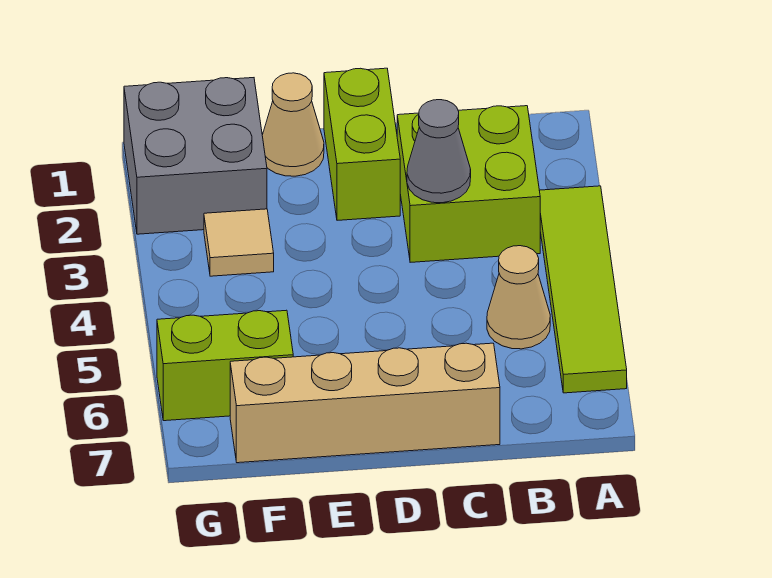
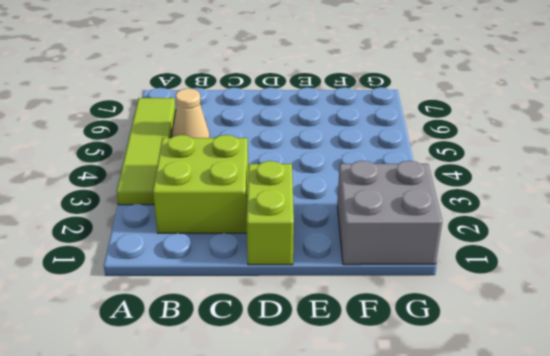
none -> tan brick C7:F7 level 1
none -> tan cone E1 level 1

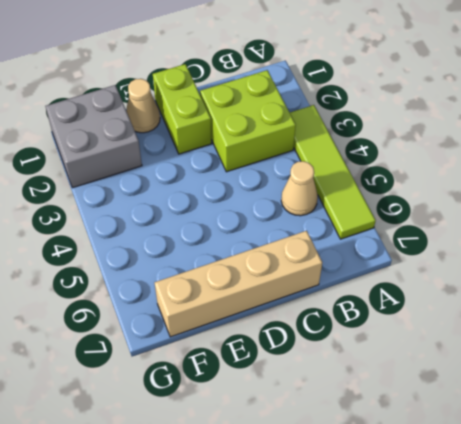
none -> tan tile F3 level 1
none -> lime brick F6:G6 level 1

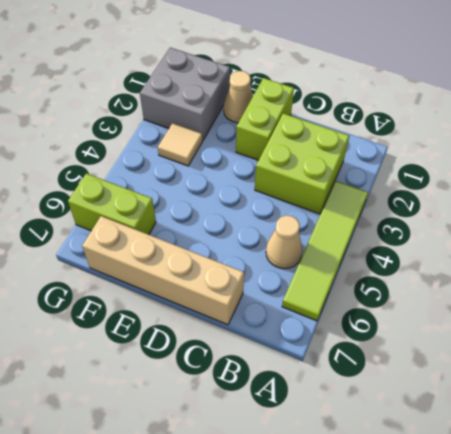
none -> grey cone C3 level 2

